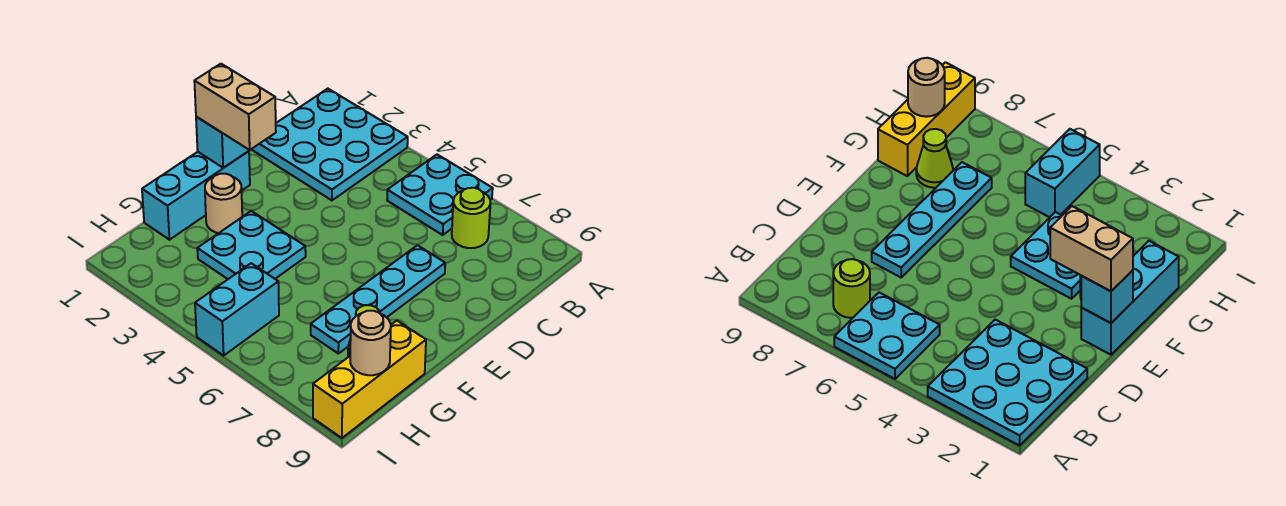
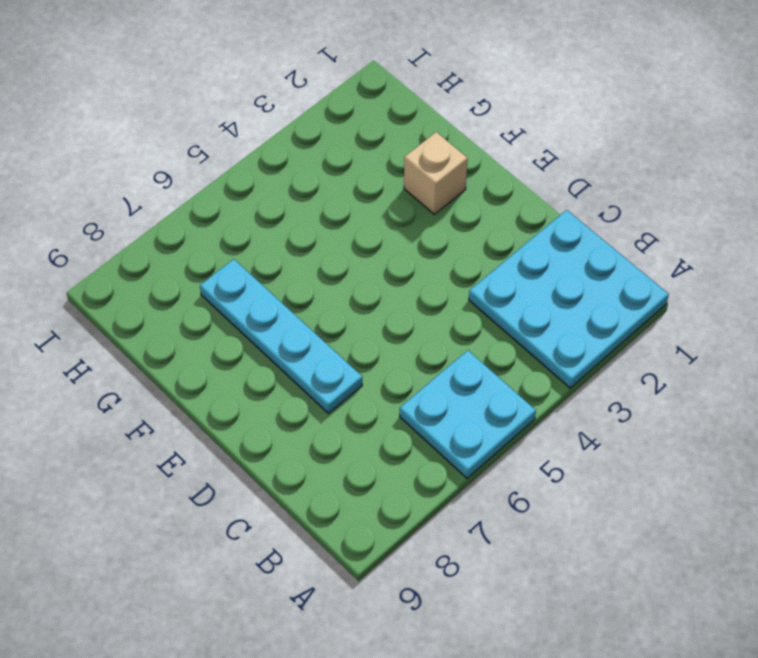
tan brick F2 level 1 -> tan round brick F2 level 1
none -> lime round brick B7 level 1
none -> cyan brick E1:G1 level 1
none -> cyan plate F3:G4 level 1

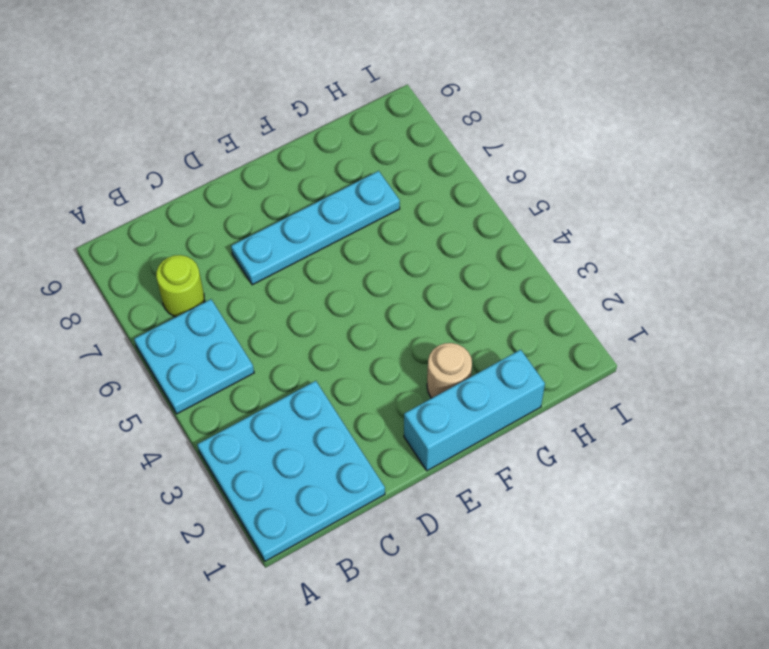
none -> cyan plate F3:G4 level 1
none -> lime cone G8 level 1
none -> yellow brick G9:I9 level 1

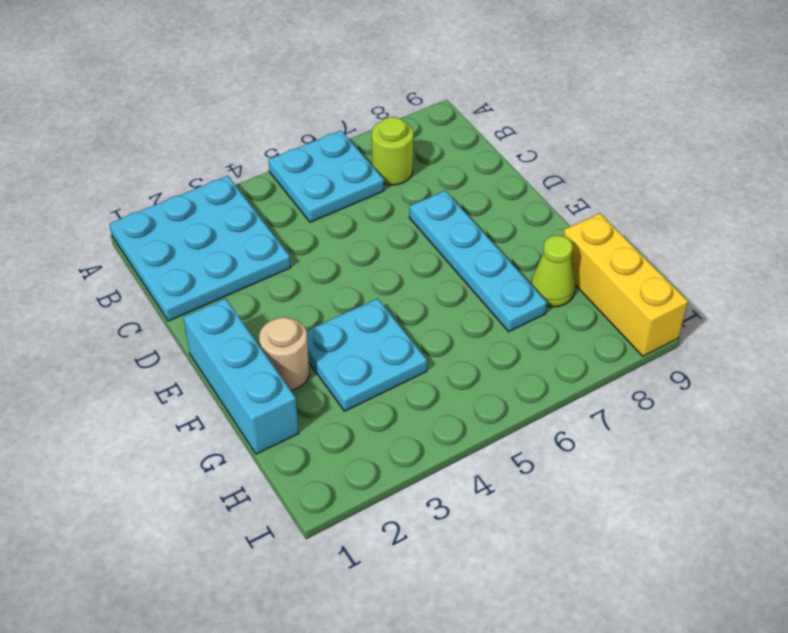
none -> cyan brick H5:I5 level 1
none -> cyan brick E1 level 2
none -> tan round brick H9 level 2

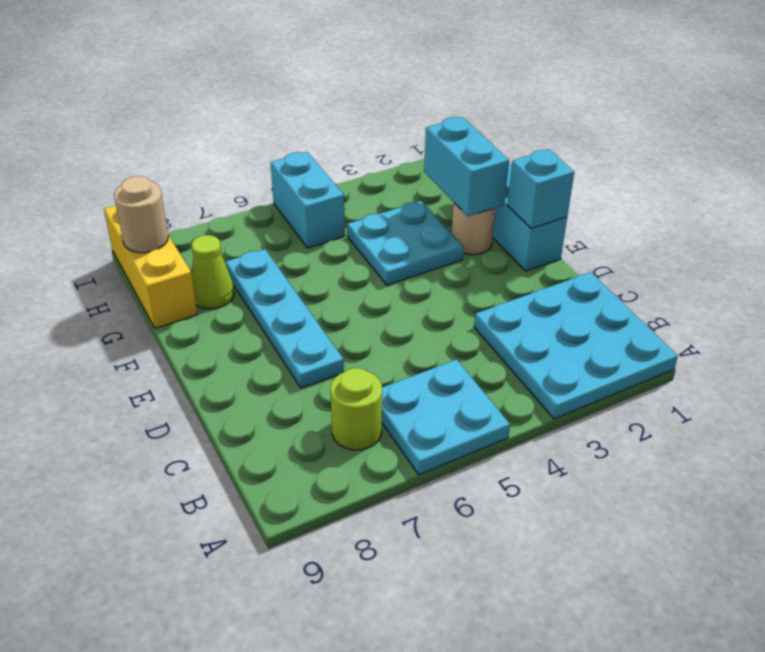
cyan brick F2:G2 level 2 -> none
none -> tan brick E1:E2 level 3

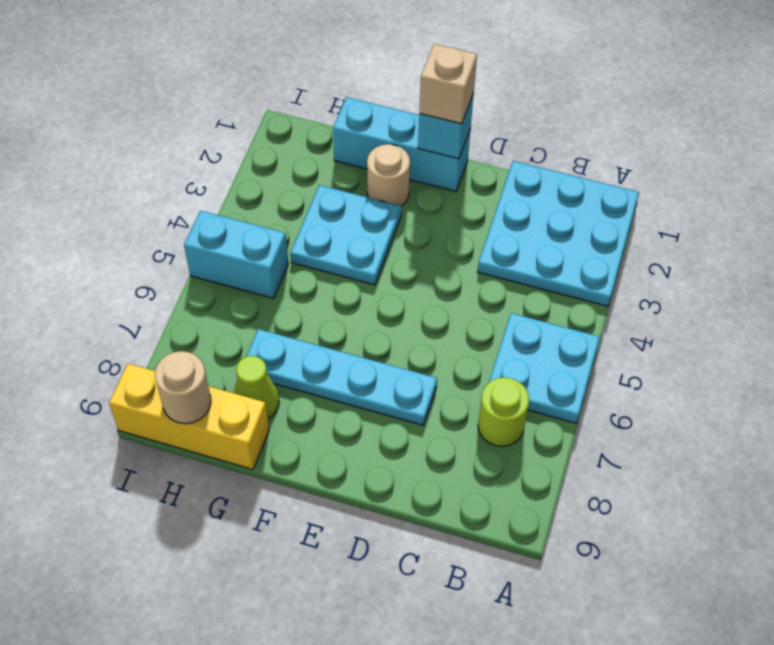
tan brick E1 level 3 -> tan brick E1:E2 level 3

